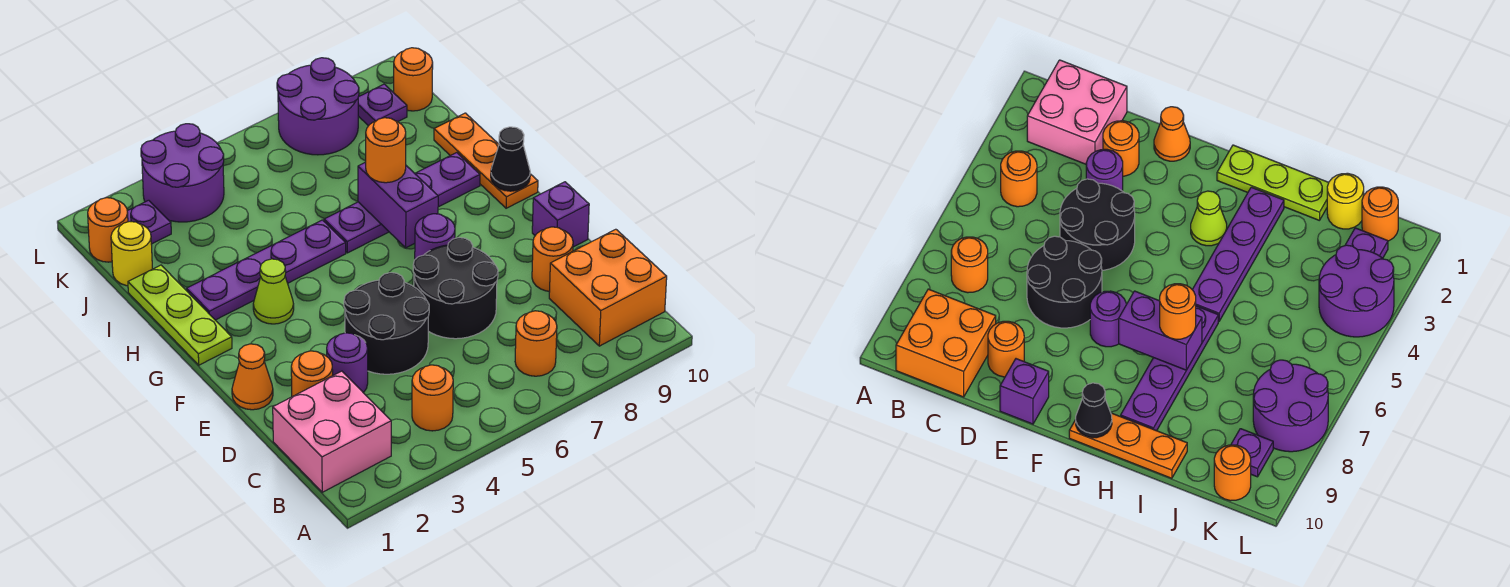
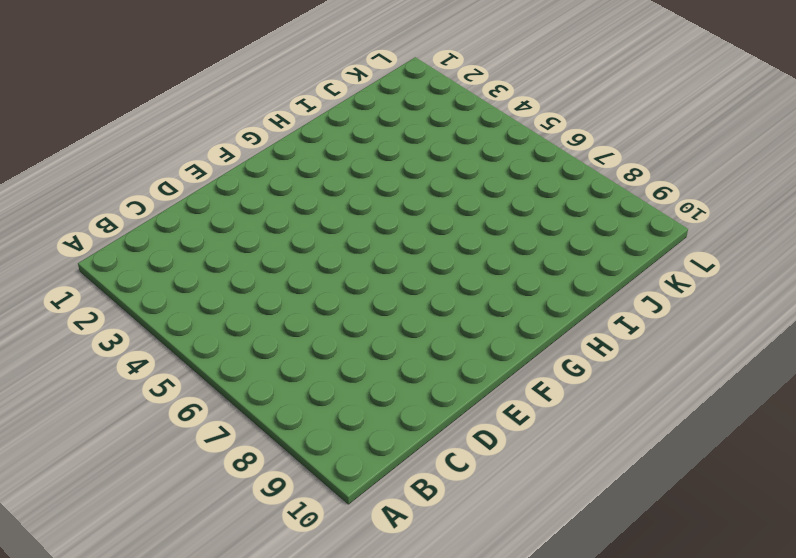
none -> pink brick B1:C2 level 1
none -> orange round brick B4 level 1
none -> orange round brick B7 level 1

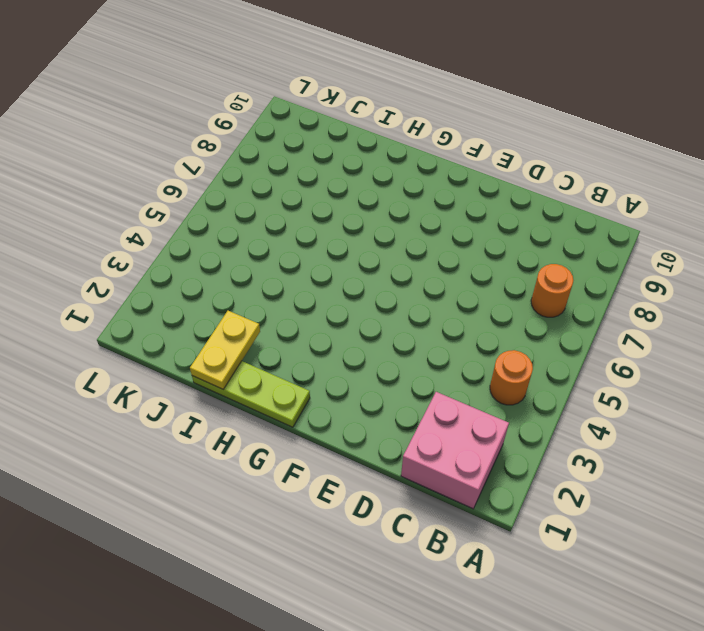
yellow plate I1:I2 level 2 -> none
none -> orange brick B9:C10 level 1
none -> orange round brick D2 level 1
none -> purple round brick D3 level 1

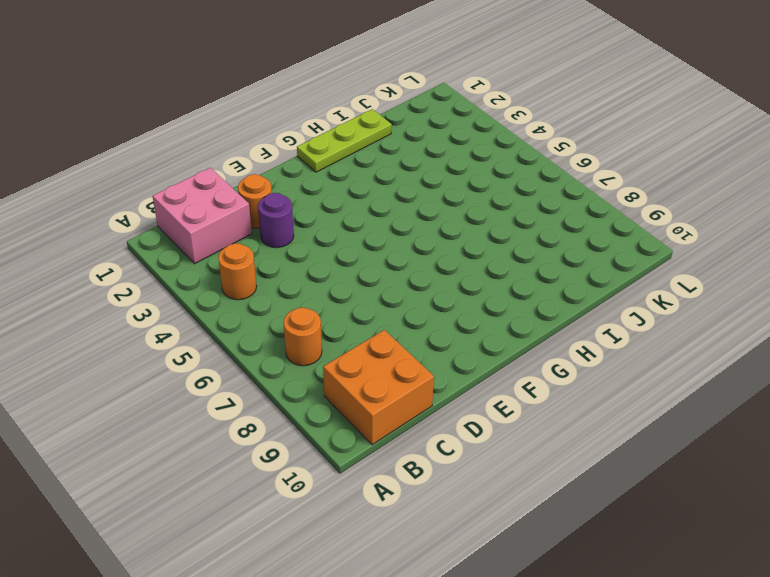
none -> black round brick D4:E5 level 1
none -> black round brick D6:E7 level 1
none -> orange round brick D9 level 1

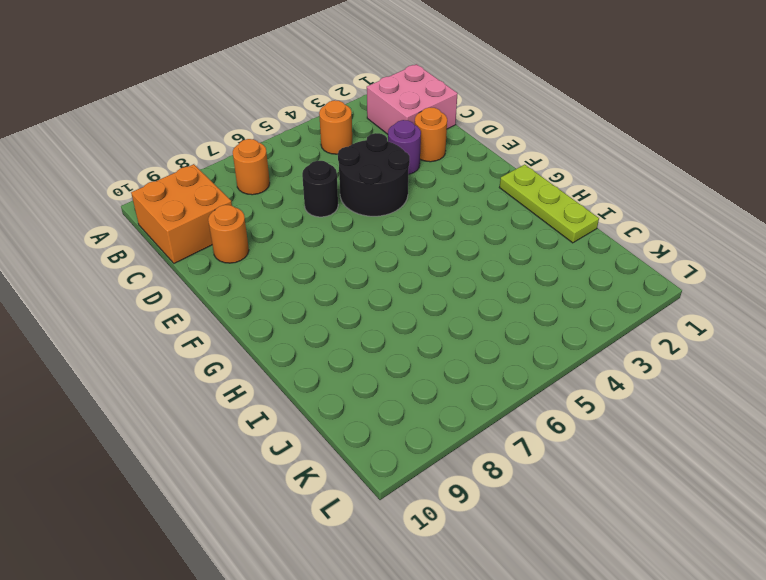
black round brick D6 level 1 -> black round brick D6:E7 level 1
none -> orange cone E1 level 1
none -> purple brick E10 level 1
none -> purple round brick F7 level 1

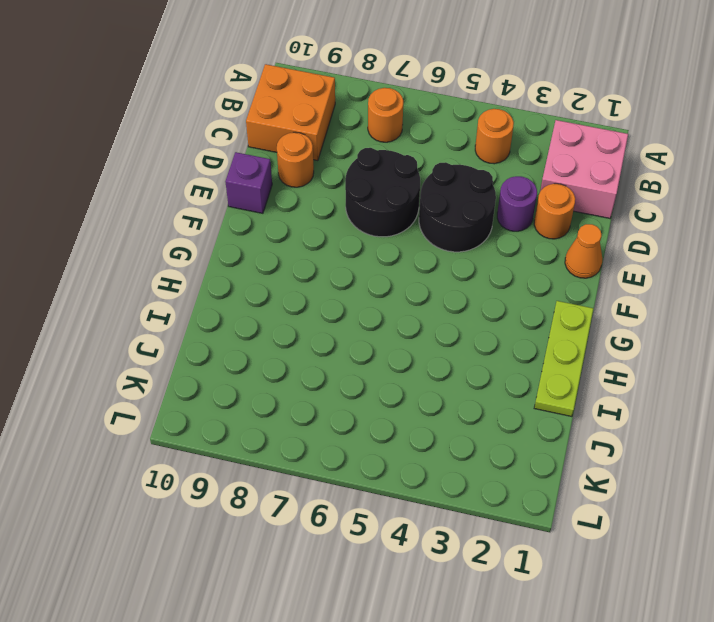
none -> purple round brick F7 level 1
none -> lime cone G3 level 1
none -> orange plate G10:I10 level 1

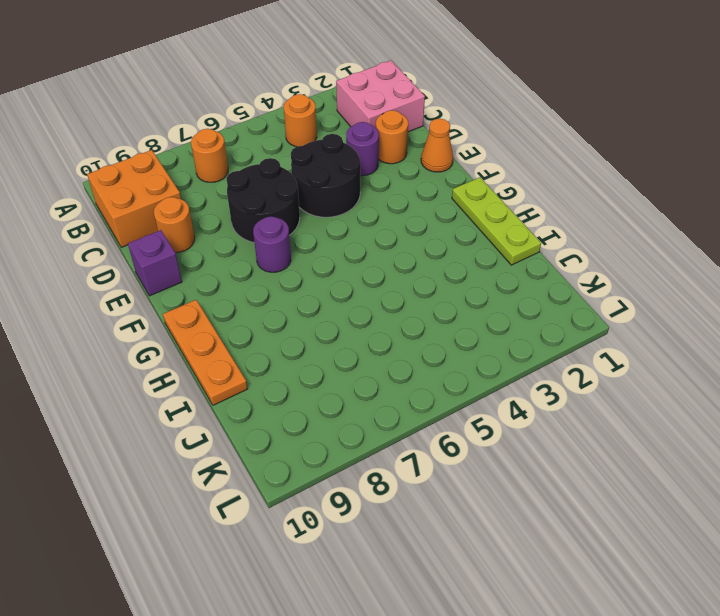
none -> lime cone G3 level 1
none -> purple plate H2:H5 level 1
none -> purple plate H6:H9 level 1

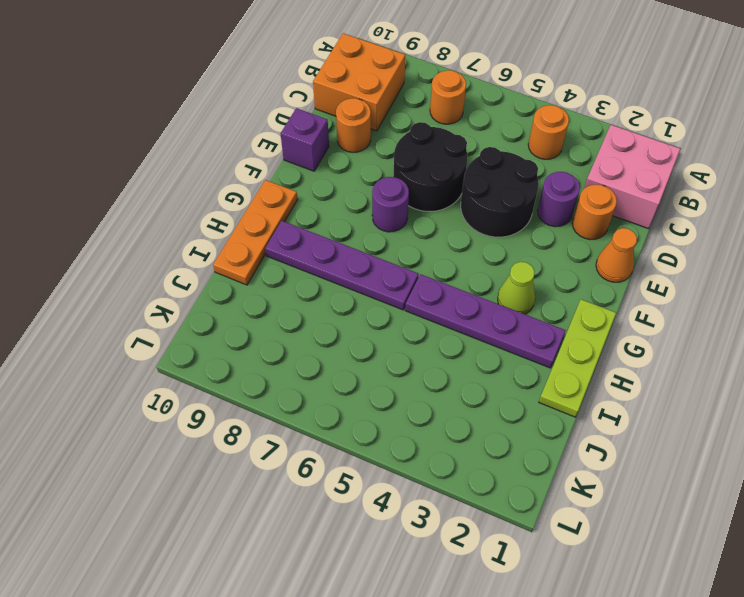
none -> yellow round brick J1 level 1
none -> orange round brick K1 level 1
none -> purple plate K2 level 1

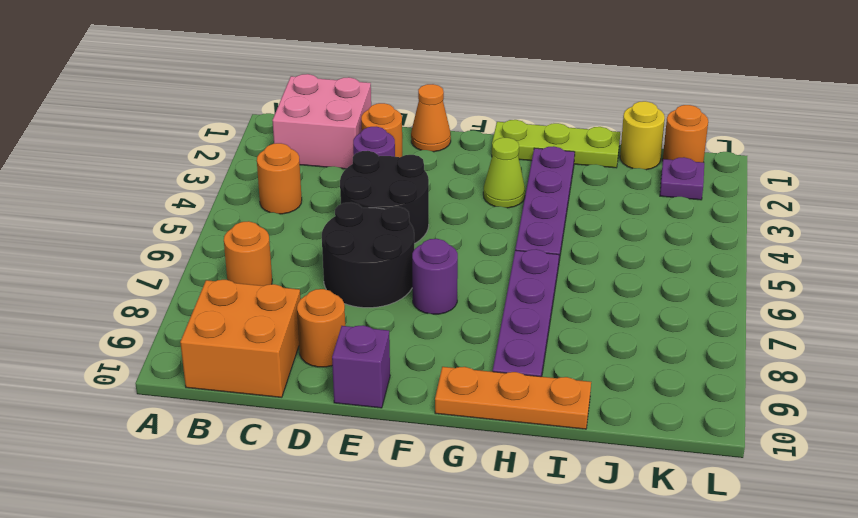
none -> purple round brick K3:L4 level 1
none -> purple round brick K7:L8 level 1
none -> purple plate K9 level 1

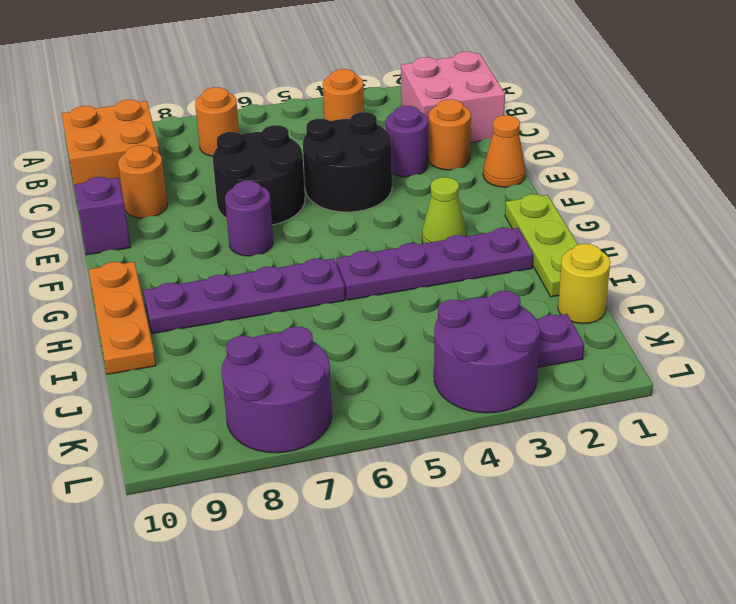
none -> orange round brick K1 level 1
none -> purple plate K9 level 1
none -> orange round brick K10 level 1

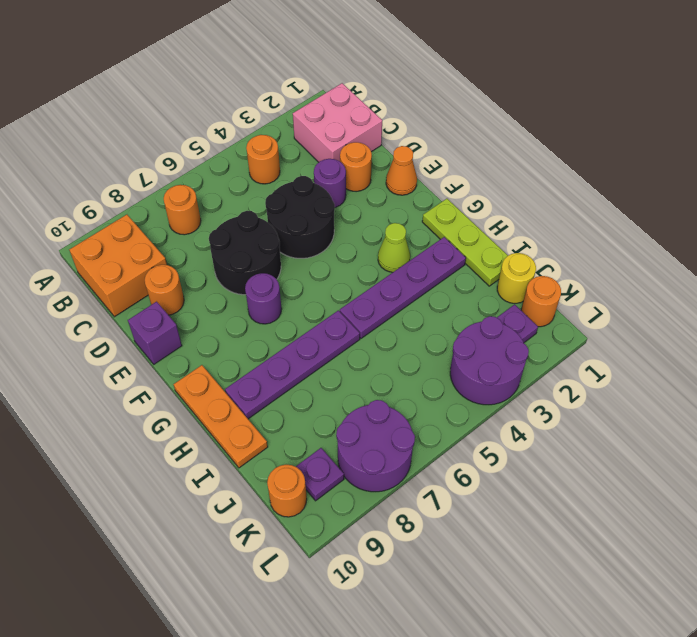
none -> purple brick G7:H7 level 2
none -> black cone G10 level 2
none -> orange round brick H7 level 3

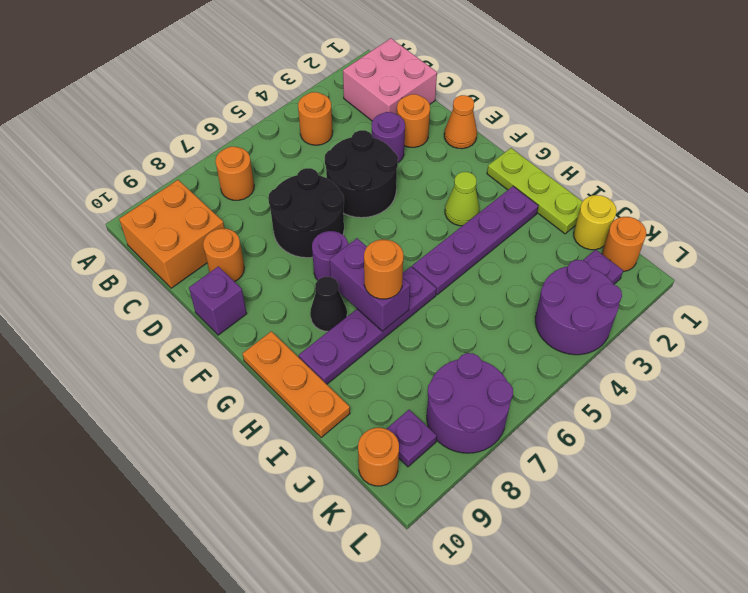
black cone G8 level 1 -> black cone G10 level 2

